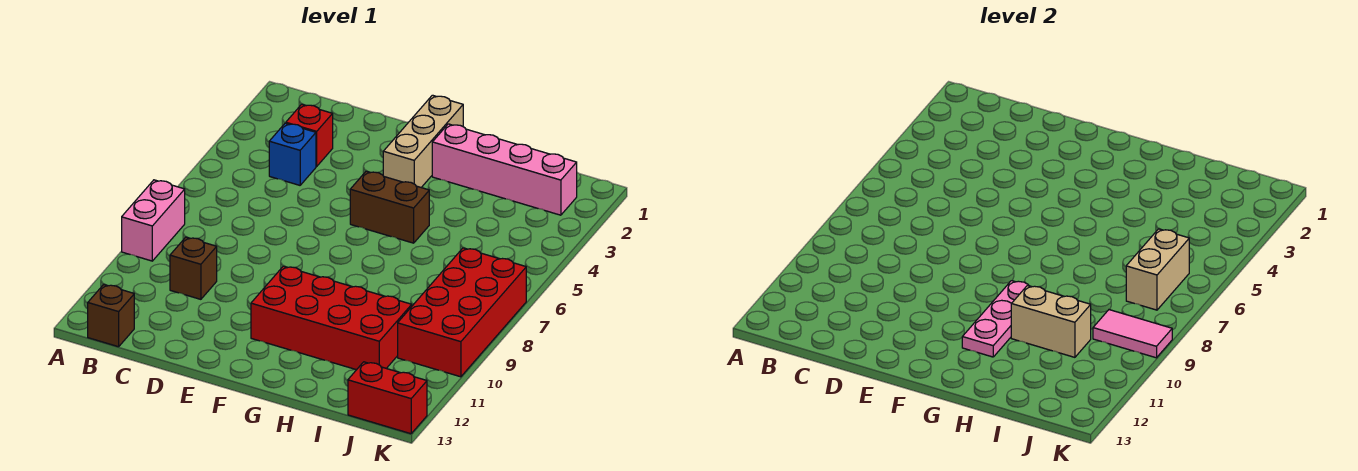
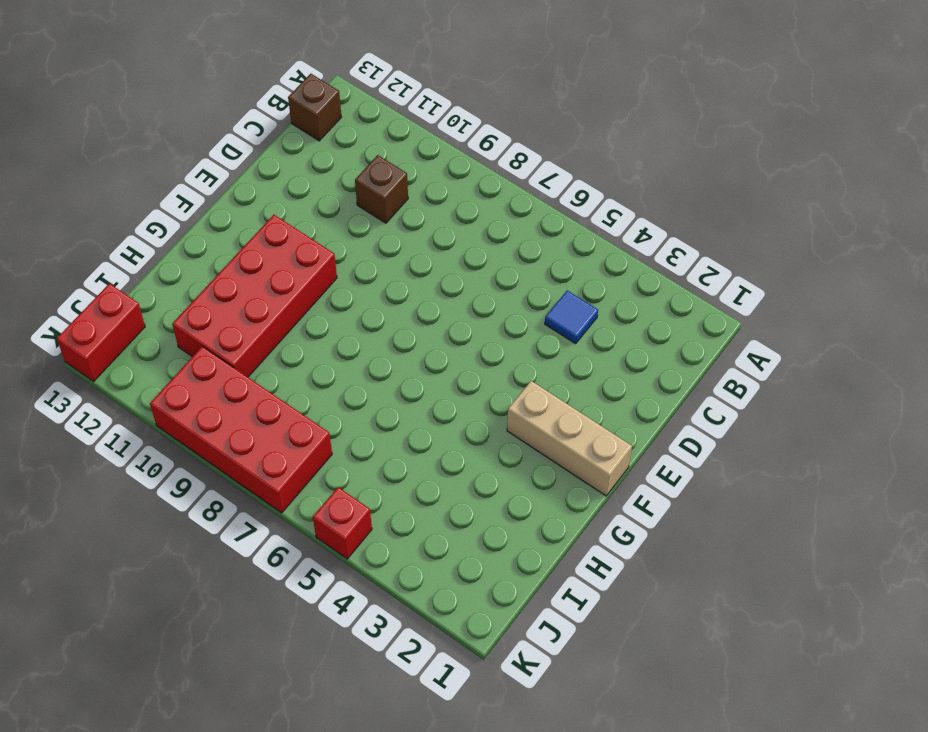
blue tile C4 level 1 -> blue brick C4 level 1
red brick K5 level 1 -> red brick C3 level 1
none -> pink brick A8:A9 level 1
none -> brown brick F5:G5 level 1
none -> pink brick G2:J2 level 1

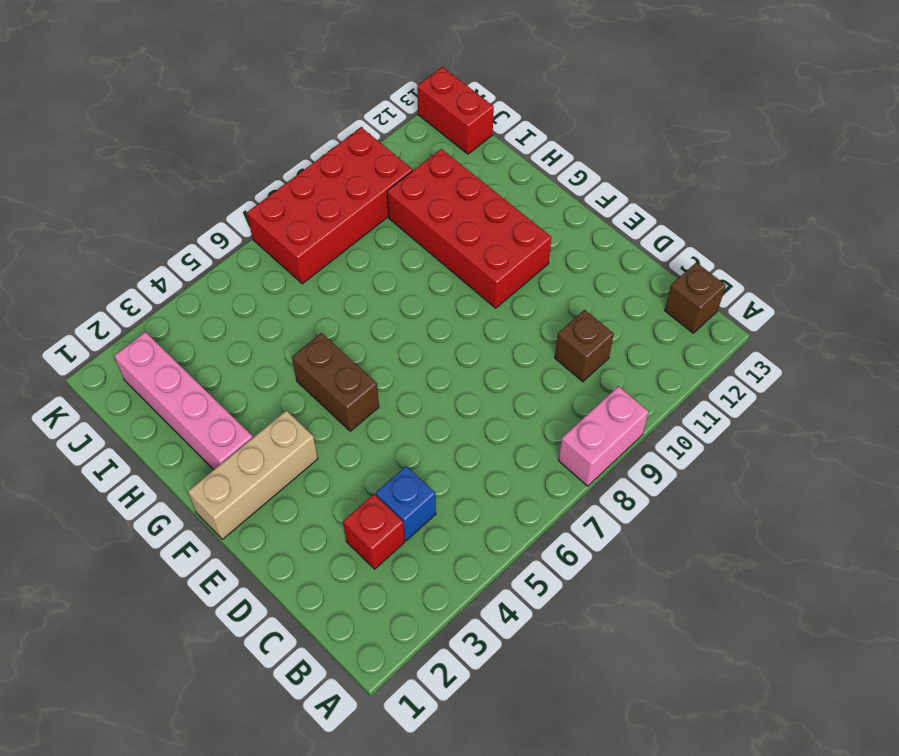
none -> pink plate G9:G11 level 2
none -> tan brick H10:I10 level 2
none -> tan brick J6:J7 level 2

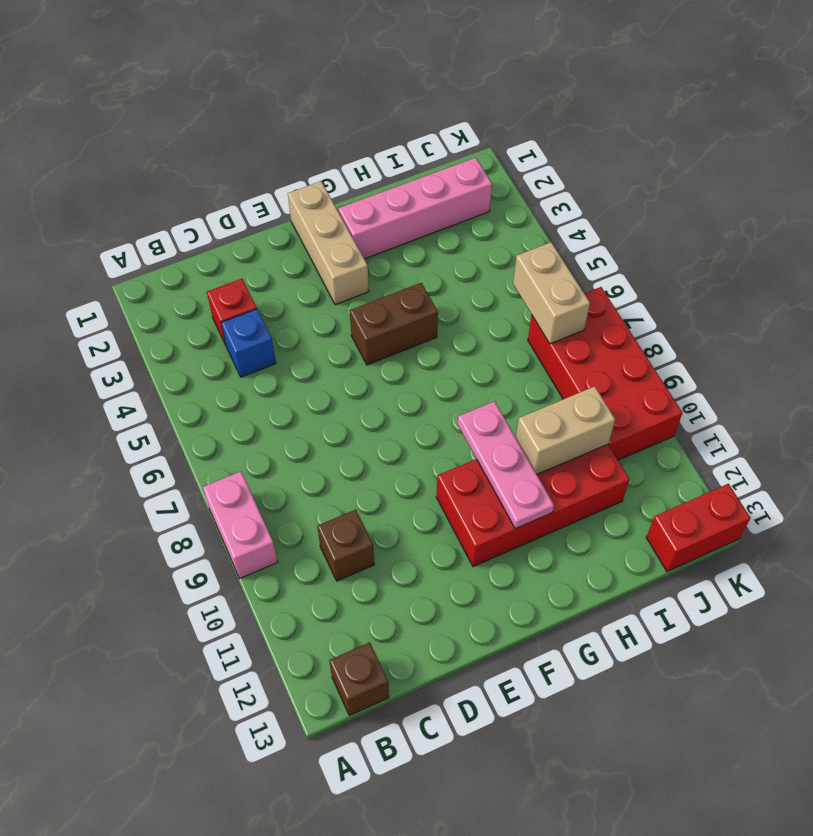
none -> pink tile J9:K9 level 2

